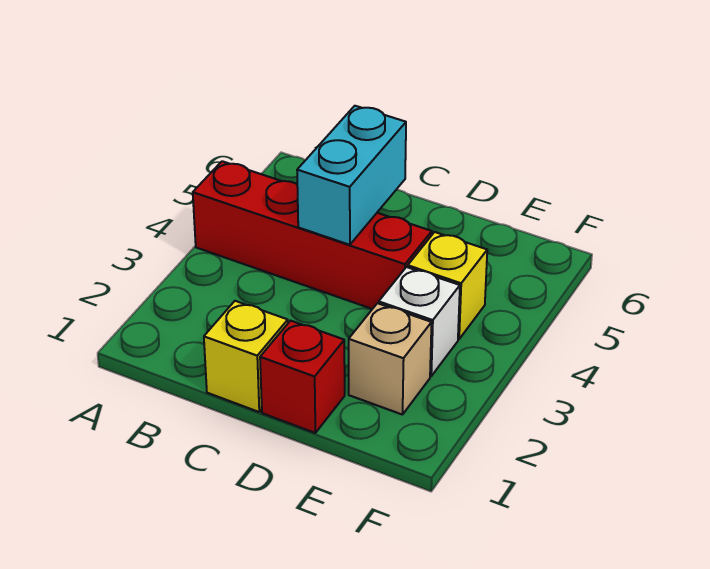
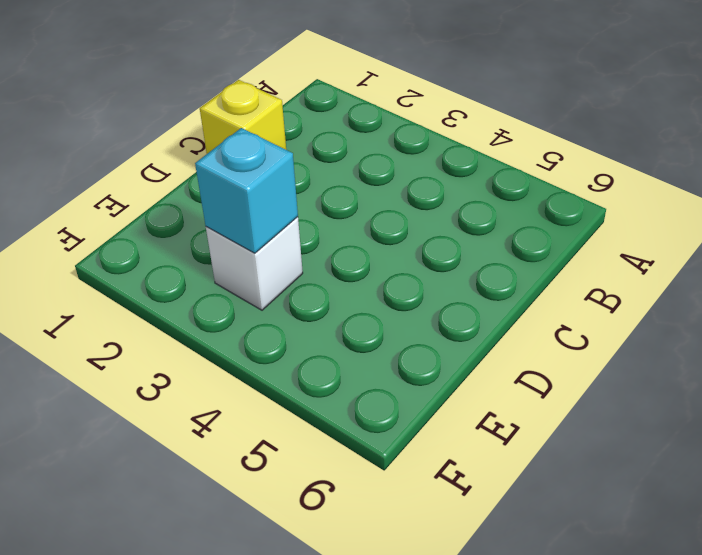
cyan brick E3 level 2 -> none
none -> red brick A4:D4 level 1
none -> red brick D1 level 1

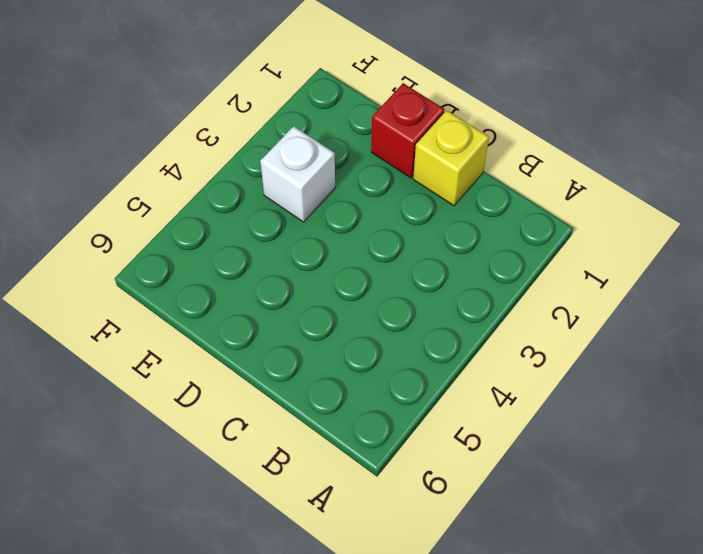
none -> red brick A4:D4 level 1
none -> tan brick E2 level 1

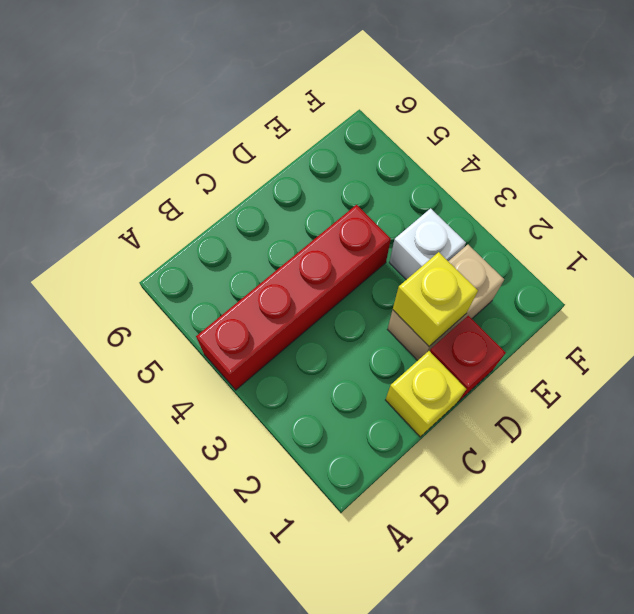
tan brick D2:E2 level 1 -> tan brick E2 level 1
yellow brick D2 level 2 -> yellow brick E4 level 1
none -> cyan brick C4:C5 level 2

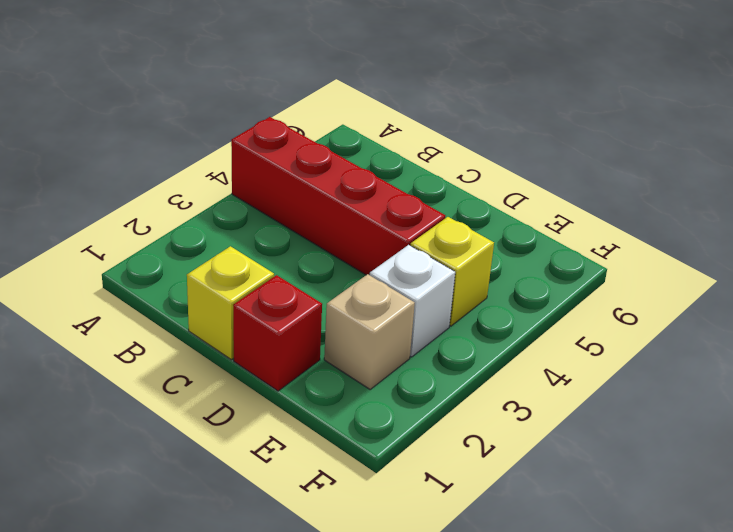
none -> cyan brick C4:C5 level 2

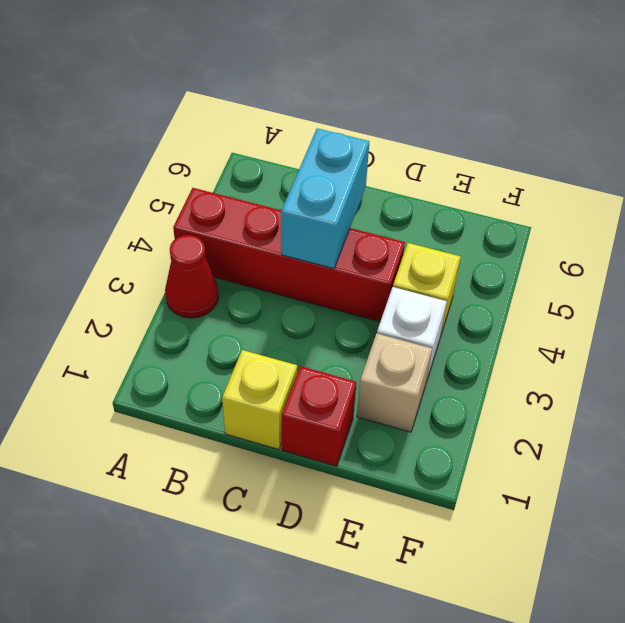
red cone A3 level 1 -> none

